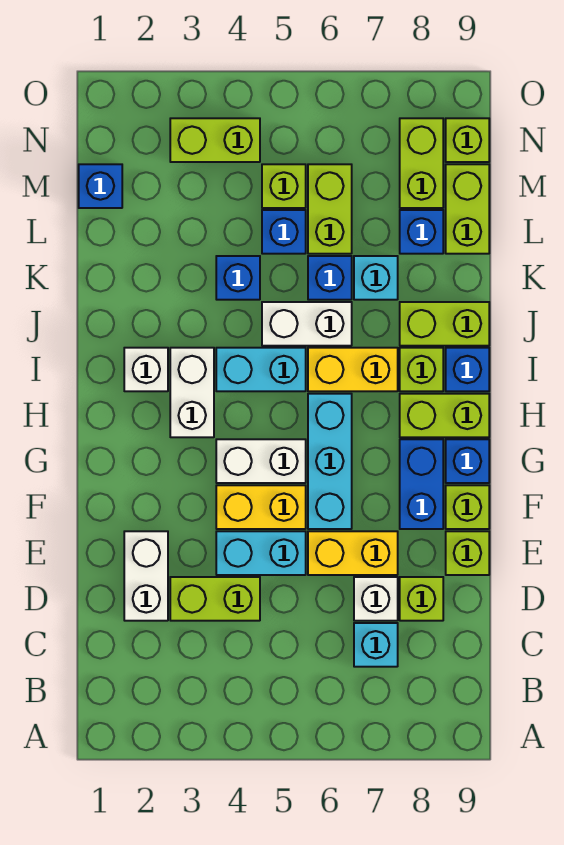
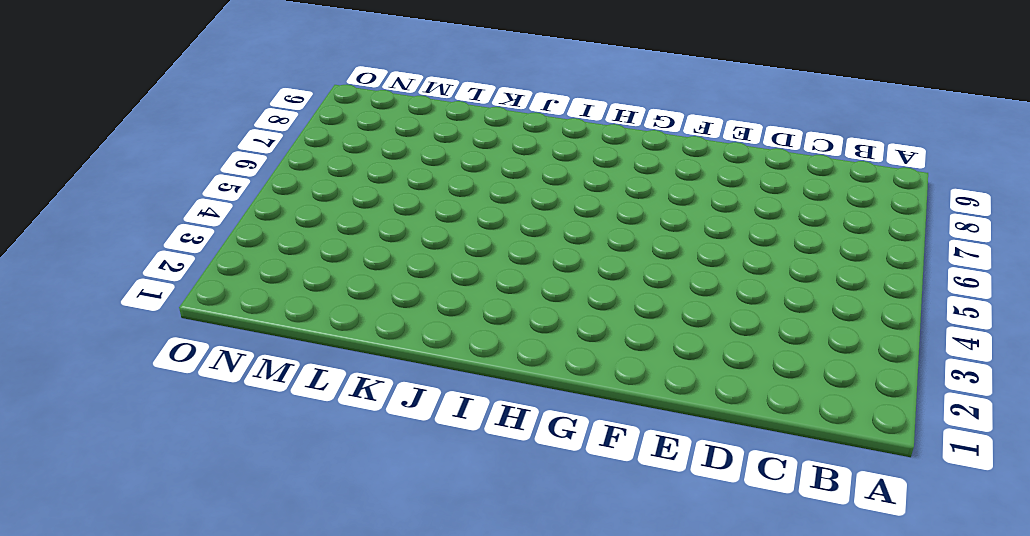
none -> cyan brick C7 level 1
none -> white brick D2:E2 level 1
none -> lime brick D3:D4 level 1
none -> white brick D7 level 1

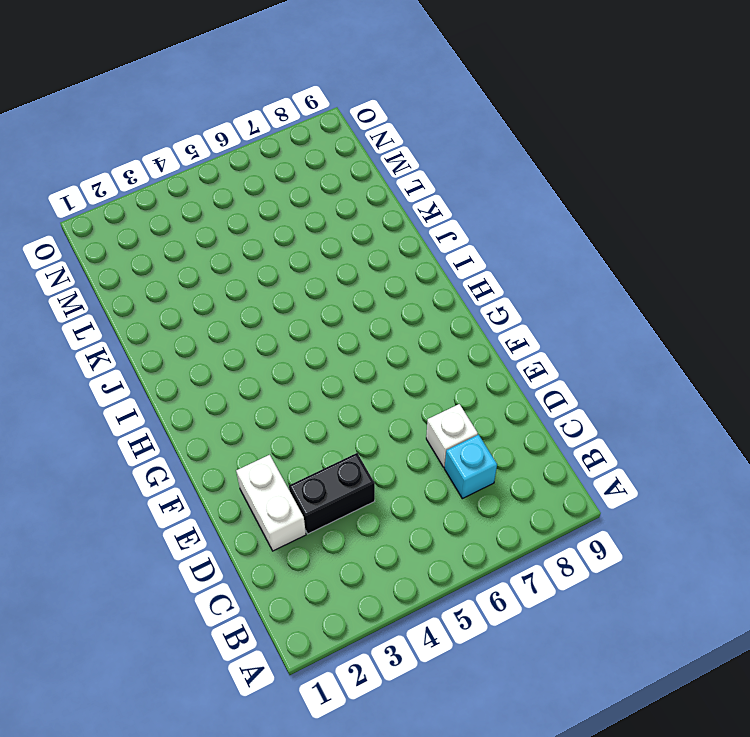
black brick D3:D4 level 1 -> lime brick D3:D4 level 1
none -> lime brick D8 level 1
none -> cyan brick E4:E5 level 1
none -> yellow brick E6:E7 level 1
none -> lime brick E9 level 1

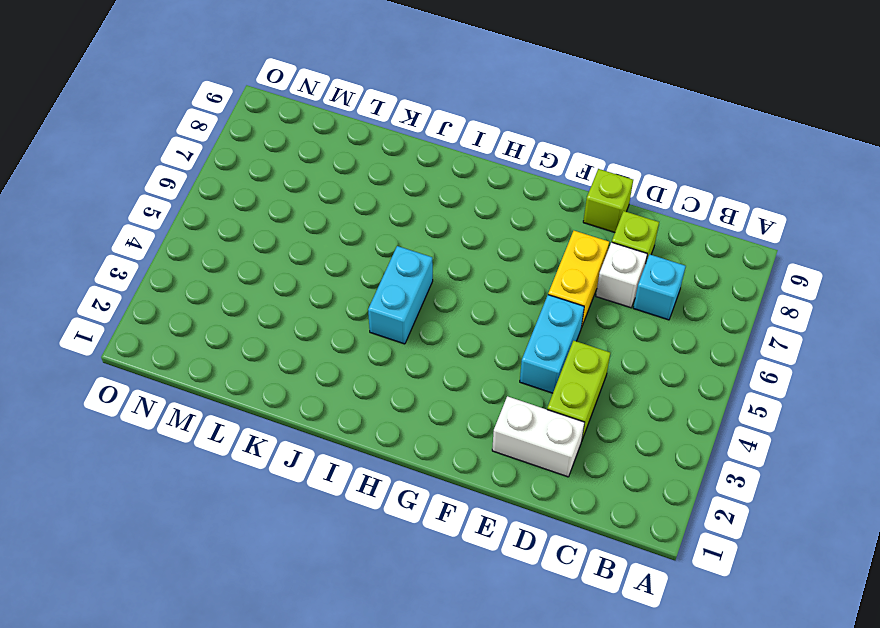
none -> yellow brick F4:F5 level 1
none -> cyan brick F6:H6 level 1
none -> blue brick F8:G8 level 1
none -> lime brick F9 level 1

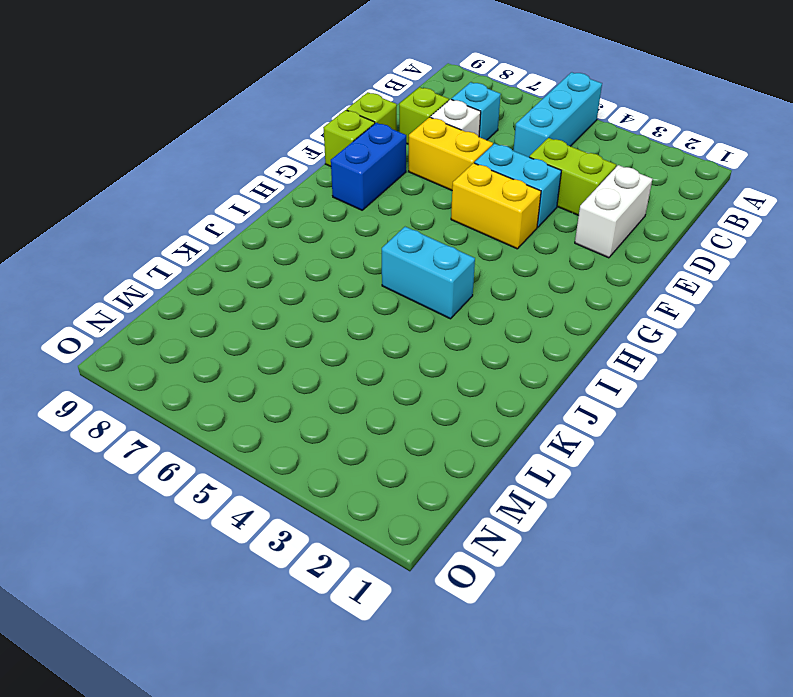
cyan brick A5:C5 level 1 -> cyan brick F6:H6 level 1
none -> white brick G4:G5 level 1
none -> blue brick G9 level 1
none -> white brick H3:I3 level 1
none -> lime brick H8:H9 level 1

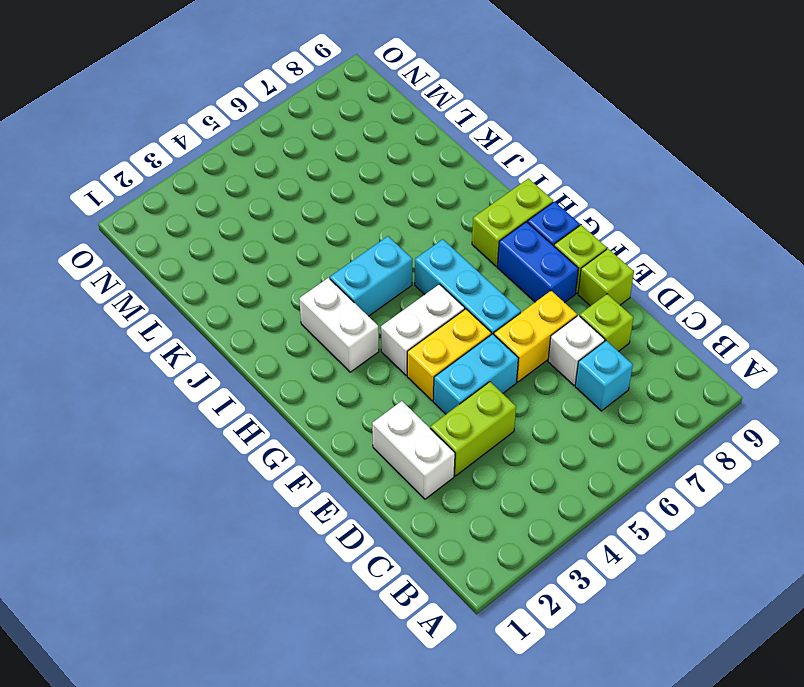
none -> white brick I2 level 1
none -> yellow brick I6:I7 level 1
none -> lime brick I8 level 1
none -> blue brick I9 level 1

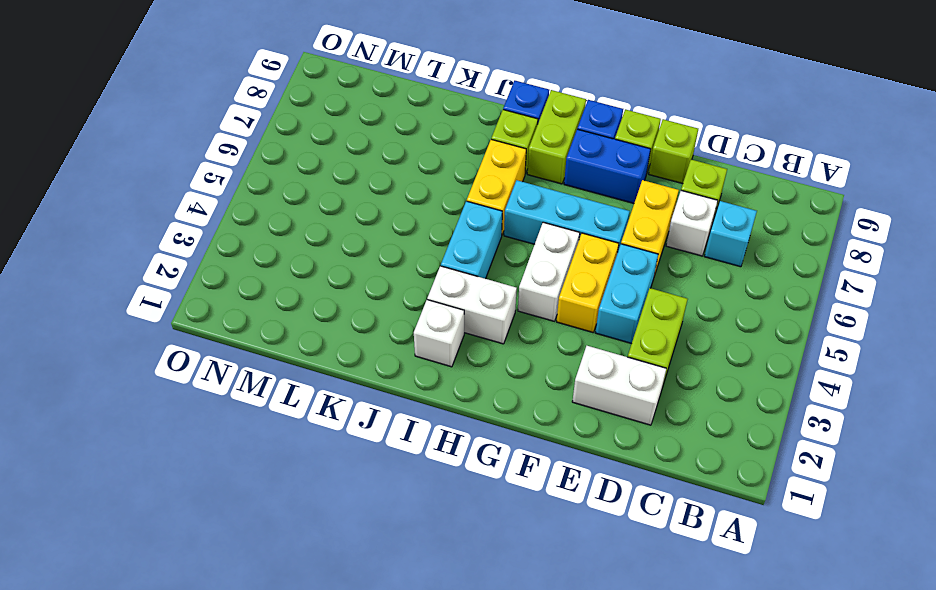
none -> white brick J5:J6 level 1
none -> lime brick J8:J9 level 1
none -> blue brick K4 level 1
none -> blue brick K6 level 1

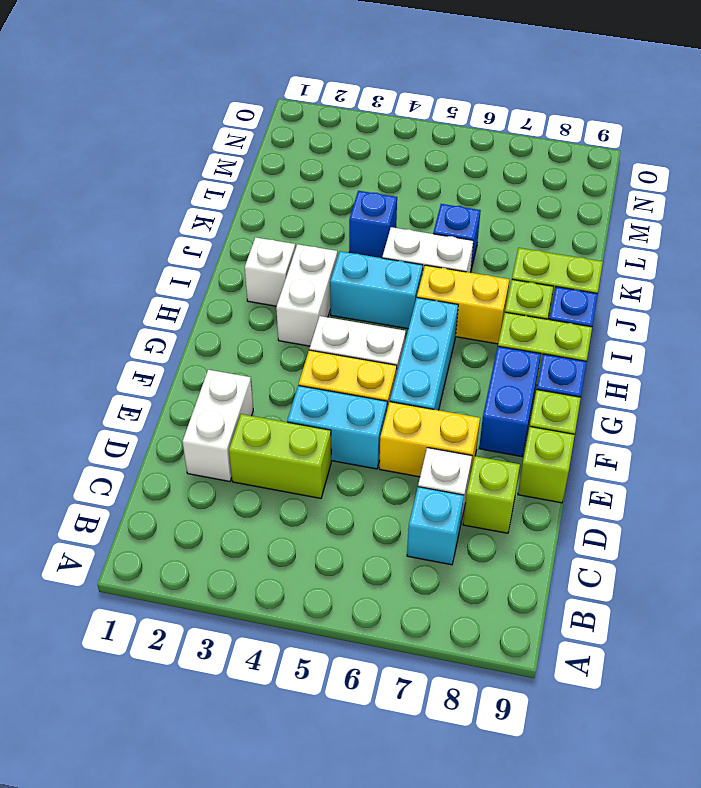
none -> cyan brick K7 level 1
none -> blue brick L5 level 1
none -> lime brick L6:M6 level 1
none -> blue brick L8 level 1

